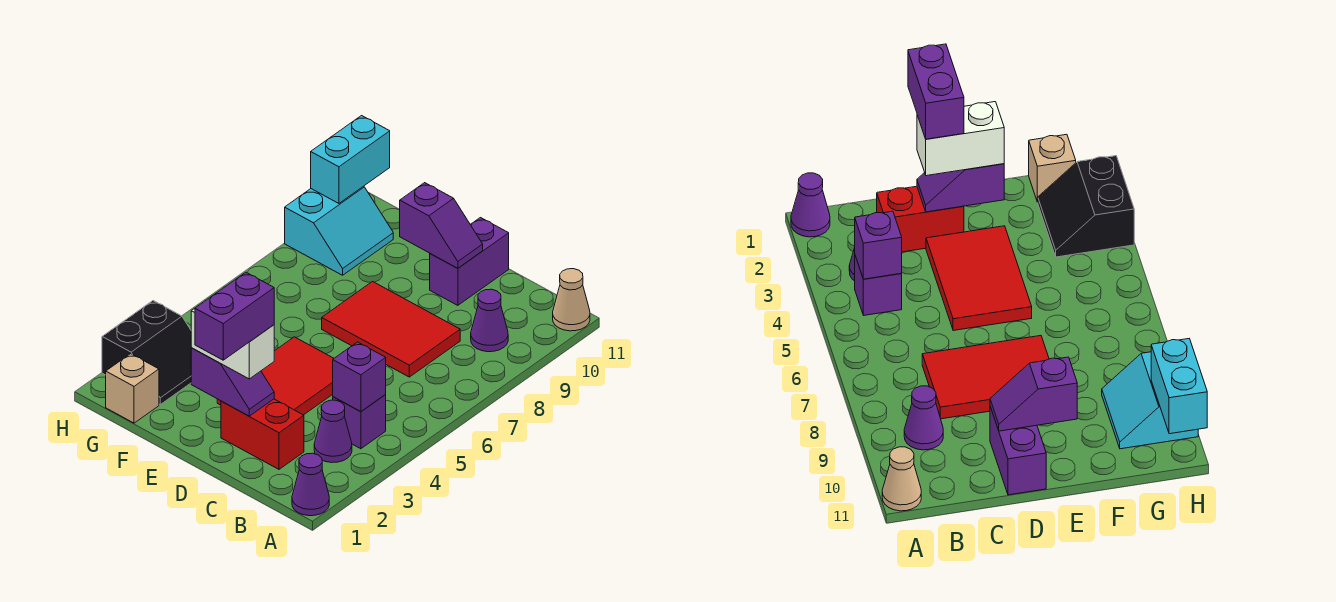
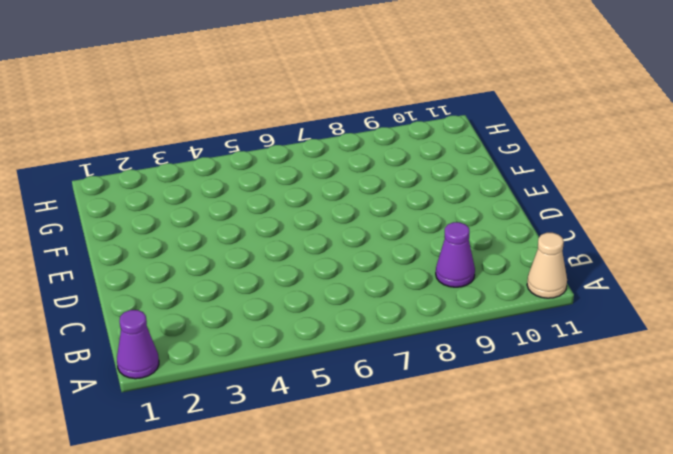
none -> purple cone B3 level 1
none -> purple brick B4 level 1
none -> red brick C2:D2 level 1

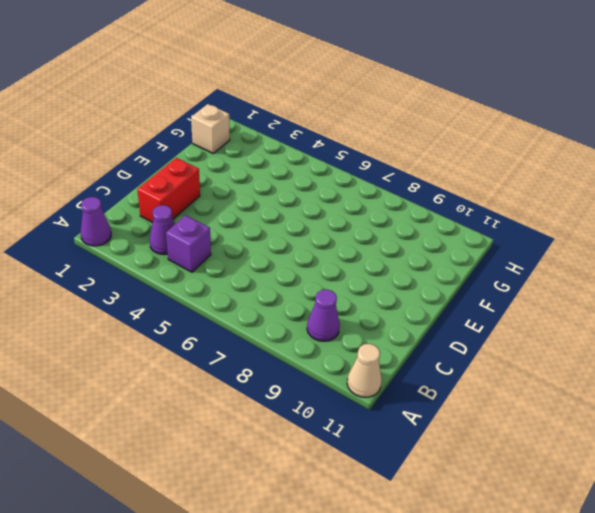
none -> red tile C7:E8 level 1
none -> red tile D3:E5 level 1
none -> purple brick D10:D11 level 1

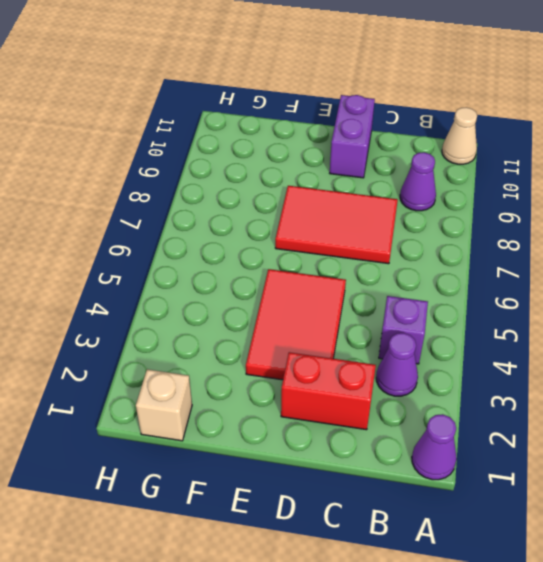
none -> black slope G2:H3 level 1 top H
none -> cyan slope G9:H10 level 1 top H
none -> purple brick B4 level 2

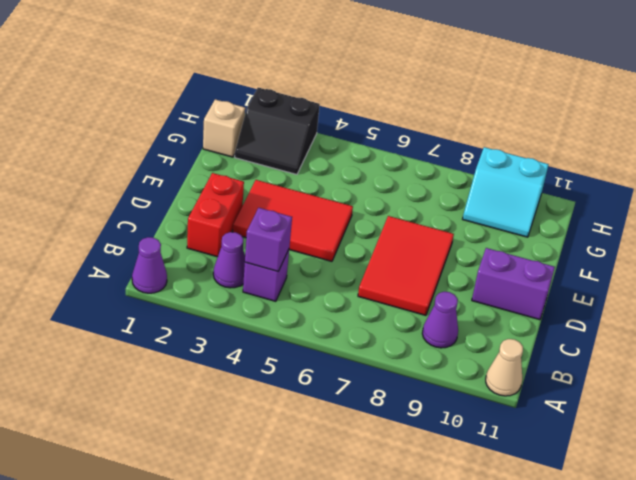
none -> purple slope D2:E2 level 2 top E
none -> purple slope D10:E10 level 2 top E
none -> cyan brick H10:H11 level 2

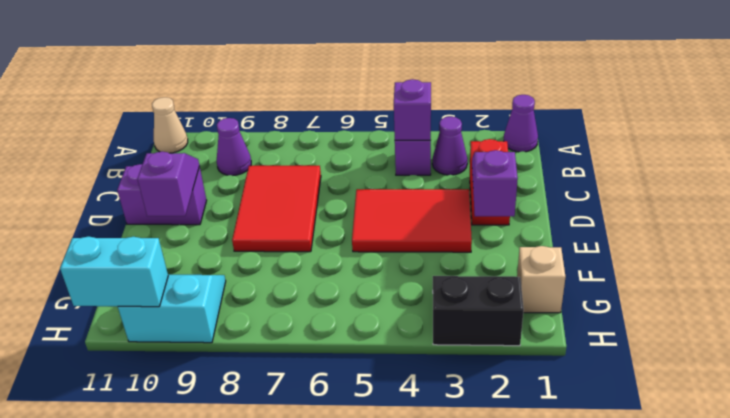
none -> white brick D2:E2 level 3
none -> purple brick D1:D2 level 4

